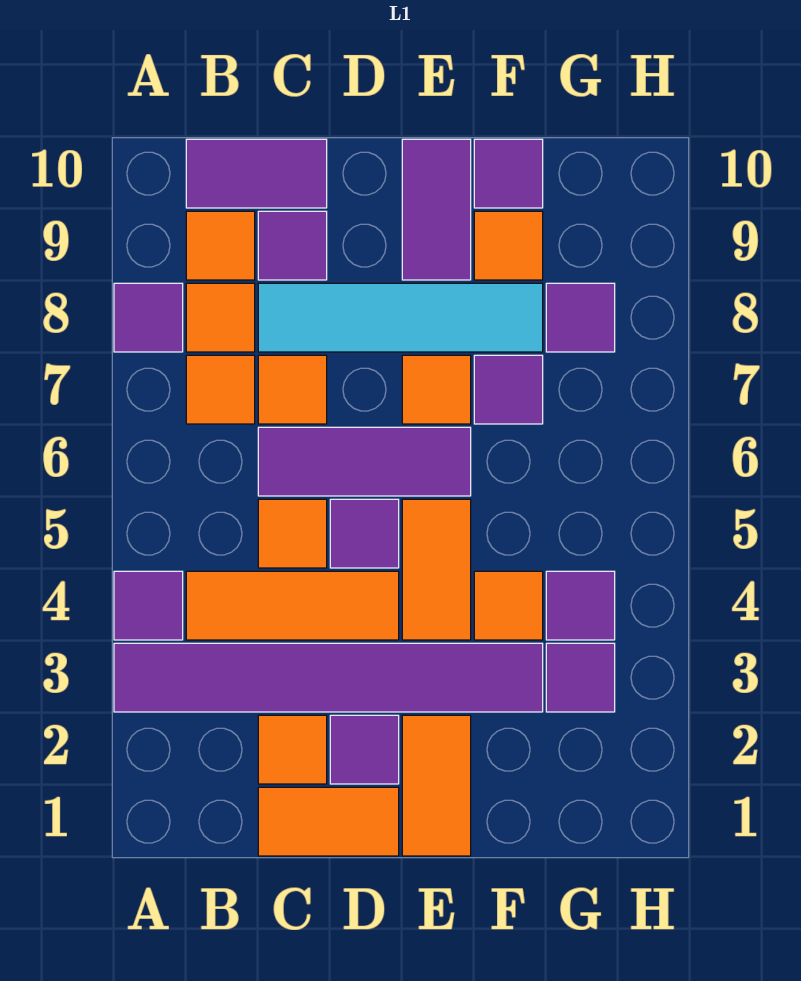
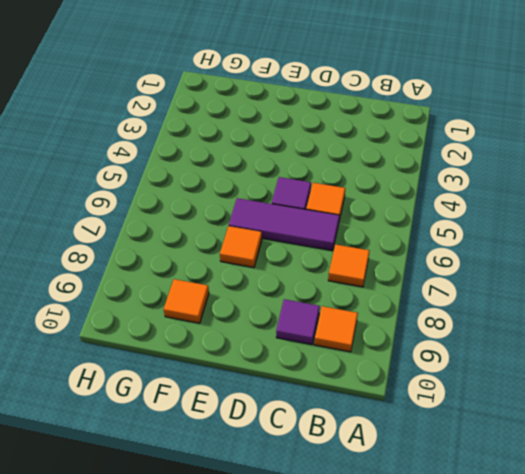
none -> purple tile A3:F3 level 1
none -> purple tile A4 level 1
none -> purple tile A8 level 1

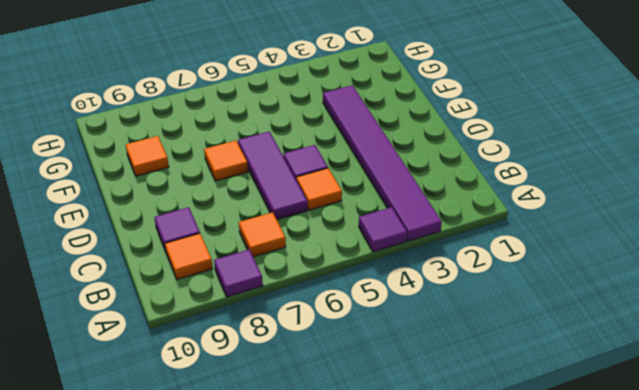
none -> orange tile B4:D4 level 1
none -> orange tile B8 level 1
none -> purple tile B10:C10 level 1

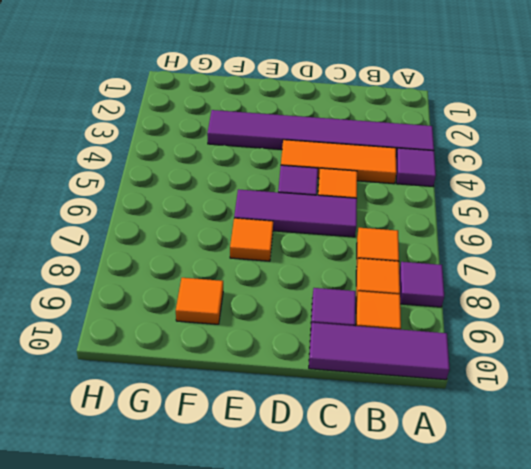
purple tile A10:C10 level 1 -> purple tile B10:C10 level 1
none -> orange tile C1:D1 level 1
none -> orange tile C2 level 1
none -> orange tile C7 level 1

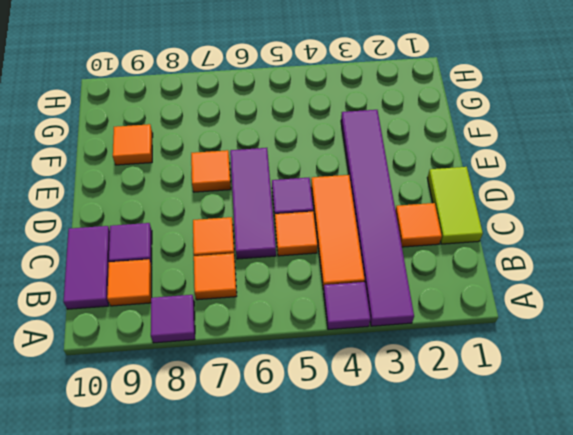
lime tile C1:D1 level 1 -> orange tile C1:D1 level 1
none -> orange tile B8 level 1
none -> cyan tile C8:F8 level 1
none -> purple tile D2 level 1

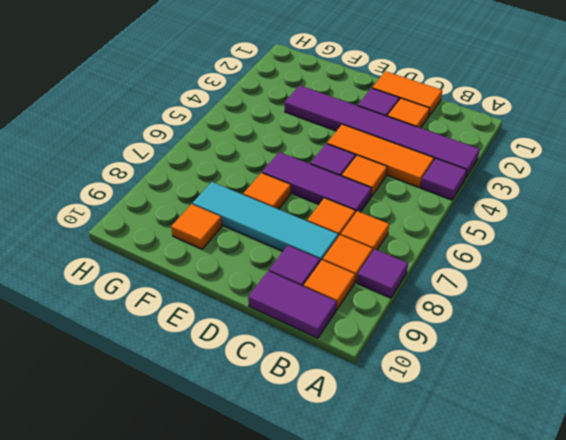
none -> orange tile E1:E2 level 1
none -> orange tile E4:E5 level 1
none -> purple tile E9:E10 level 1

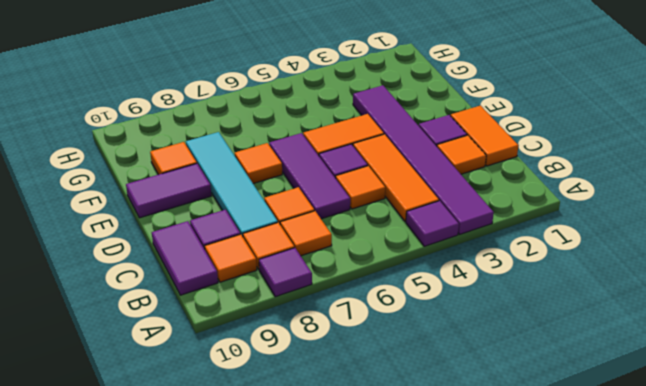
none -> orange tile E1:E2 level 1
none -> orange tile F4 level 1
none -> purple tile F7 level 1

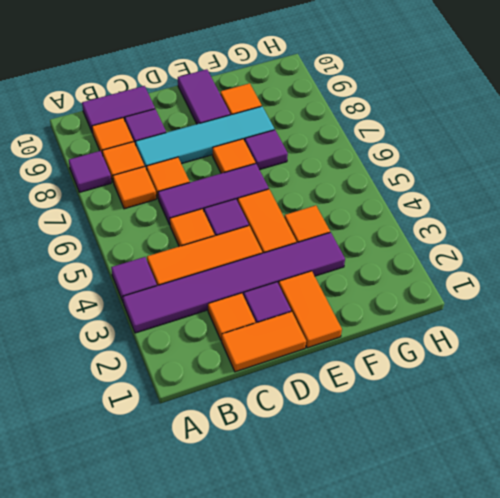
none -> purple tile F10 level 1
none -> purple tile G3 level 1
none -> purple tile G4 level 1

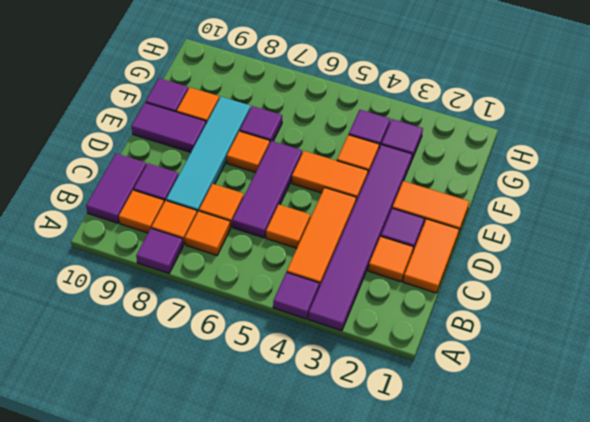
none -> purple tile D5 level 1
none -> purple tile G8 level 1

